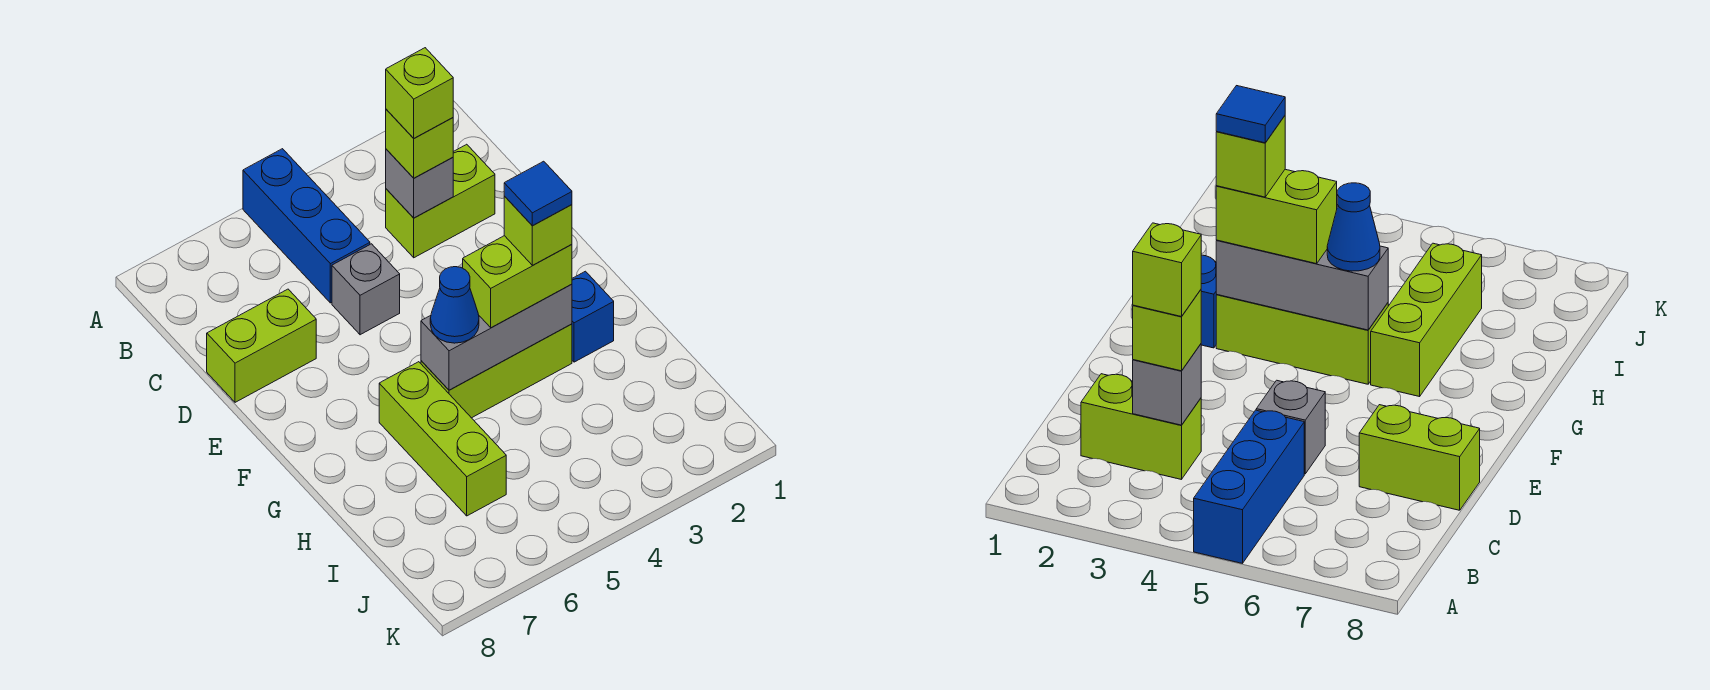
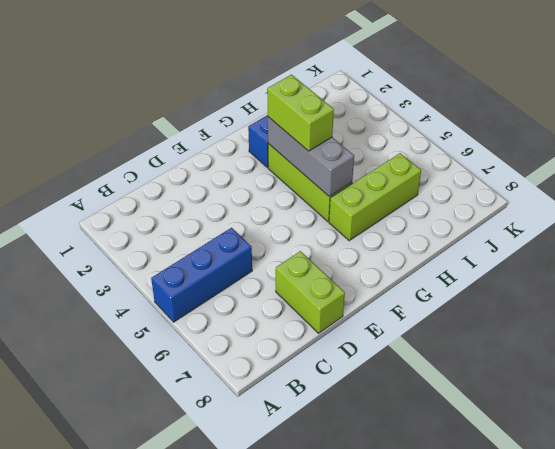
none -> lime brick C2:C3 level 1
none -> grey brick D5 level 1
none -> grey brick C3 level 2

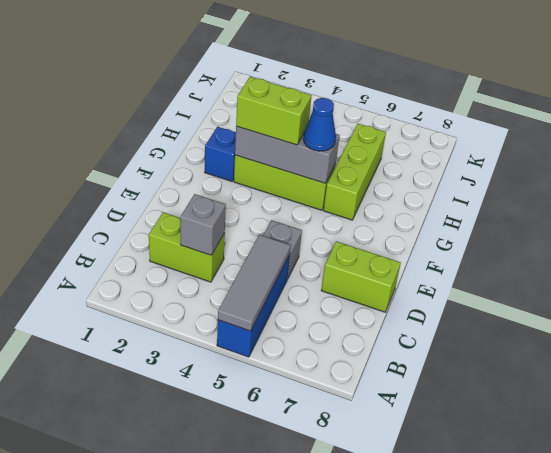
grey tile A5:C5 level 2 -> none
none -> lime brick C3 level 3
none -> lime brick C3 level 4
none -> lime brick G3 level 4

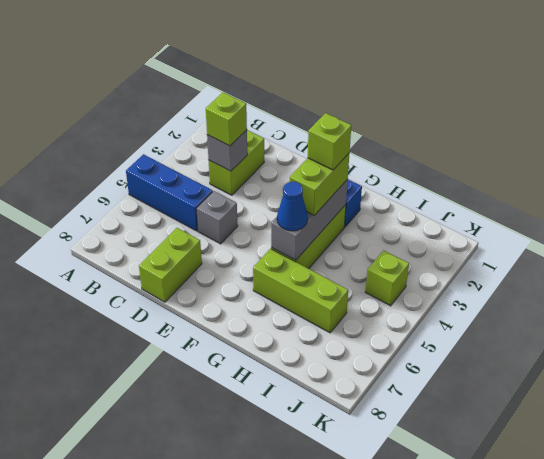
lime brick J4 level 1 -> lime brick C3 level 4
none -> blue tile G3 level 5

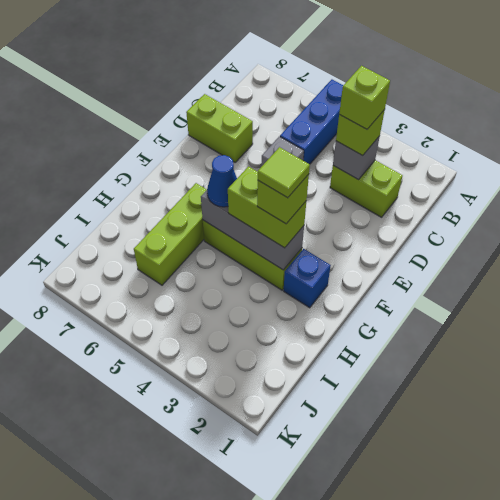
lime tile G3 level 5 -> blue tile G3 level 5

